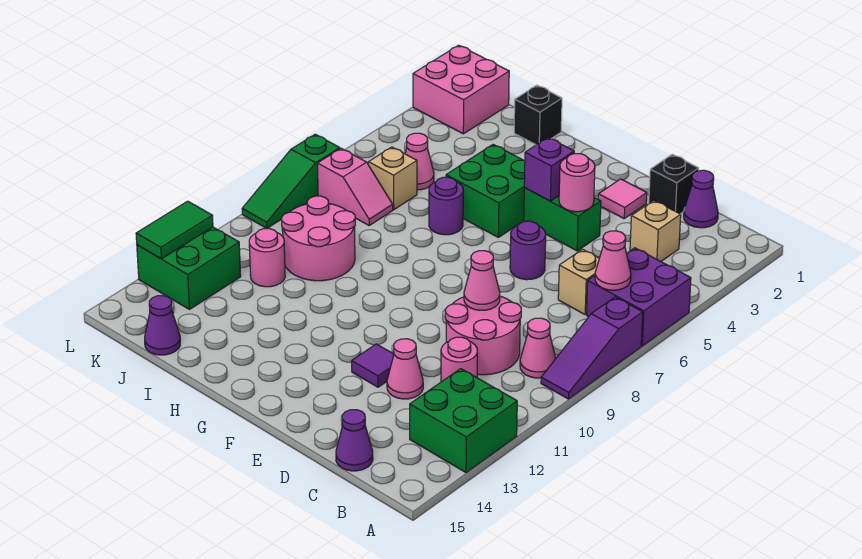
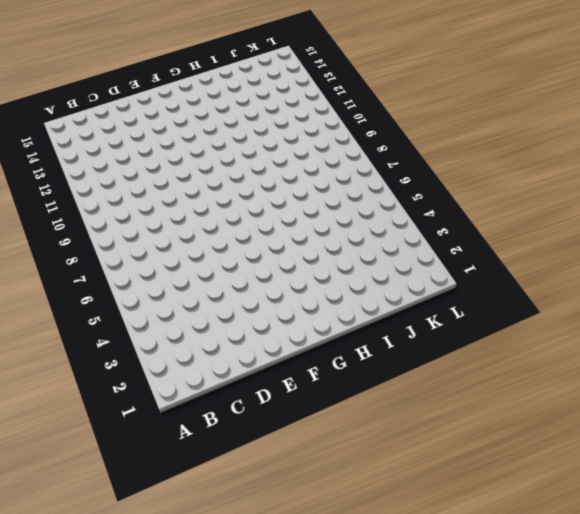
none -> purple brick A5:B6 level 1
none -> purple slope A7:A9 level 1 top 7
none -> green brick A12:B13 level 1
none -> pink cone B9 level 1

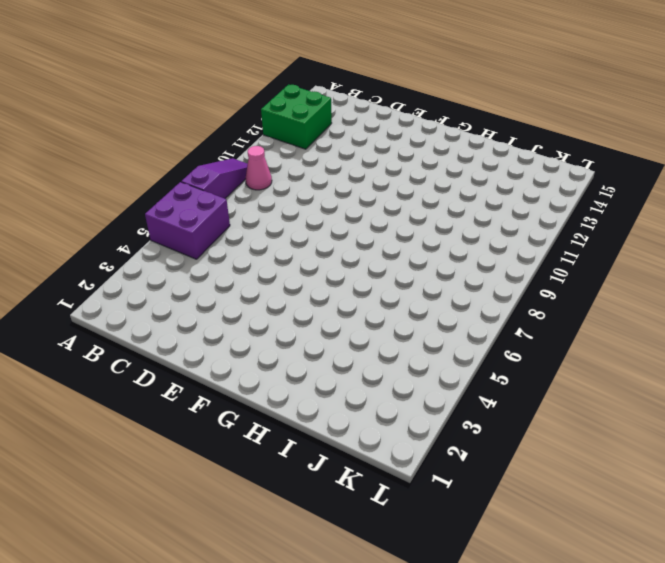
none -> purple cone C1 level 1
none -> tan brick C3 level 1
none -> tan brick C6 level 1
none -> pink round brick C9:D10 level 1

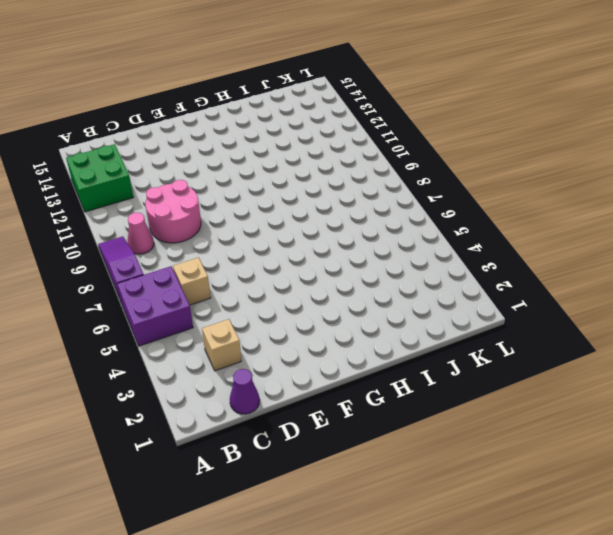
none -> pink round brick C11 level 1
none -> purple cone C15 level 1
none -> black brick D1 level 1
none -> pink cone D12 level 1

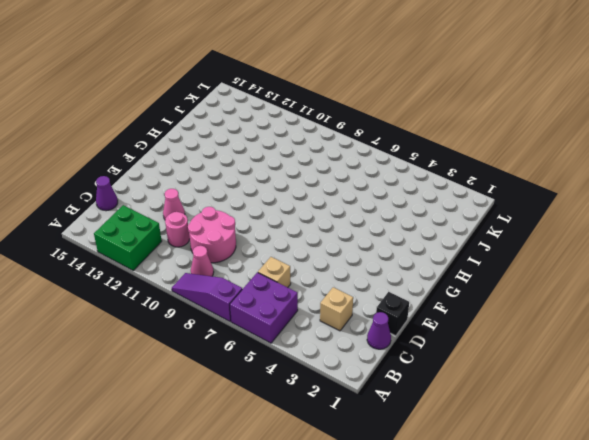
none -> pink tile E2 level 1
none -> green brick E4:F4 level 1
none -> purple round brick E6 level 1
none -> purple tile E12 level 1

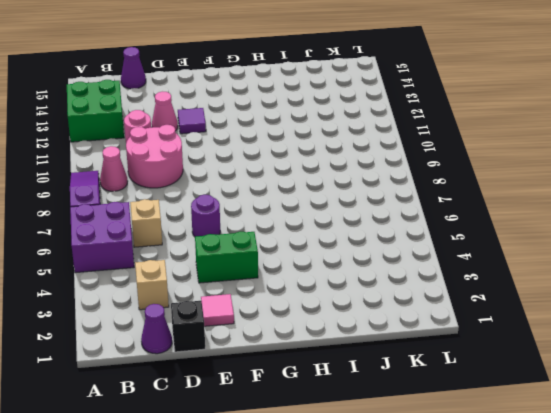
none -> green brick G4:H5 level 1
none -> purple round brick H6 level 1
none -> black brick I1 level 1
none -> pink round brick I9:J10 level 1

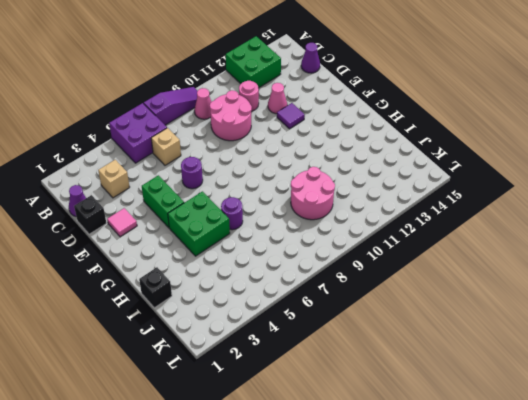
none -> pink cone J5 level 1
none -> tan brick J6 level 1
none -> pink slope J7:K7 level 1 top K
none -> pink round brick J11 level 1

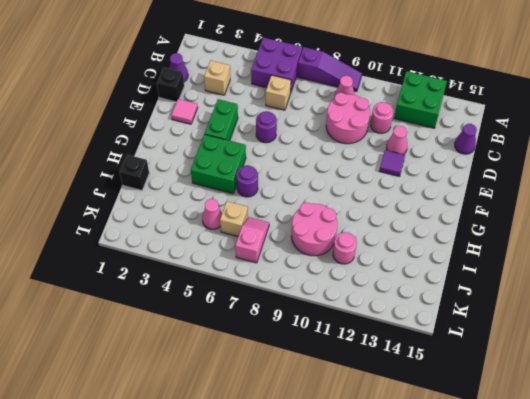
none -> purple cone J15 level 1
none -> pink brick K1:L2 level 1
none -> green brick K12:L13 level 1
none -> green slope L7:L9 level 1 top 7

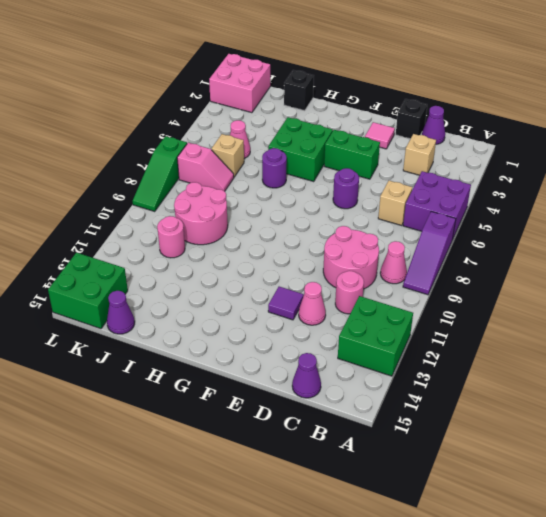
green brick K14:L15 level 1 -> green brick K12:L13 level 1
none -> pink cone B6 level 2
none -> pink cone D9 level 2
none -> pink round brick E4 level 2
none -> purple brick F4 level 2

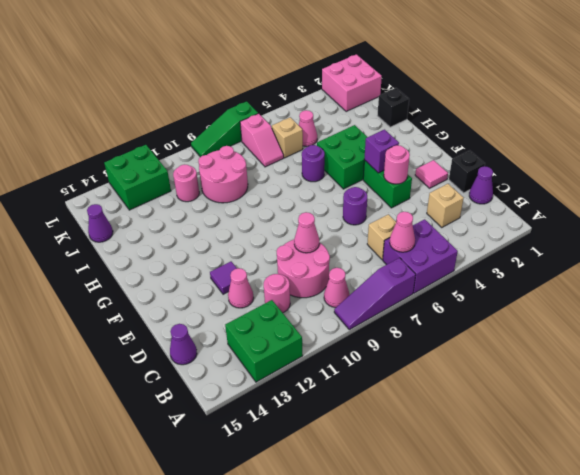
none -> green tile L12:L13 level 2

